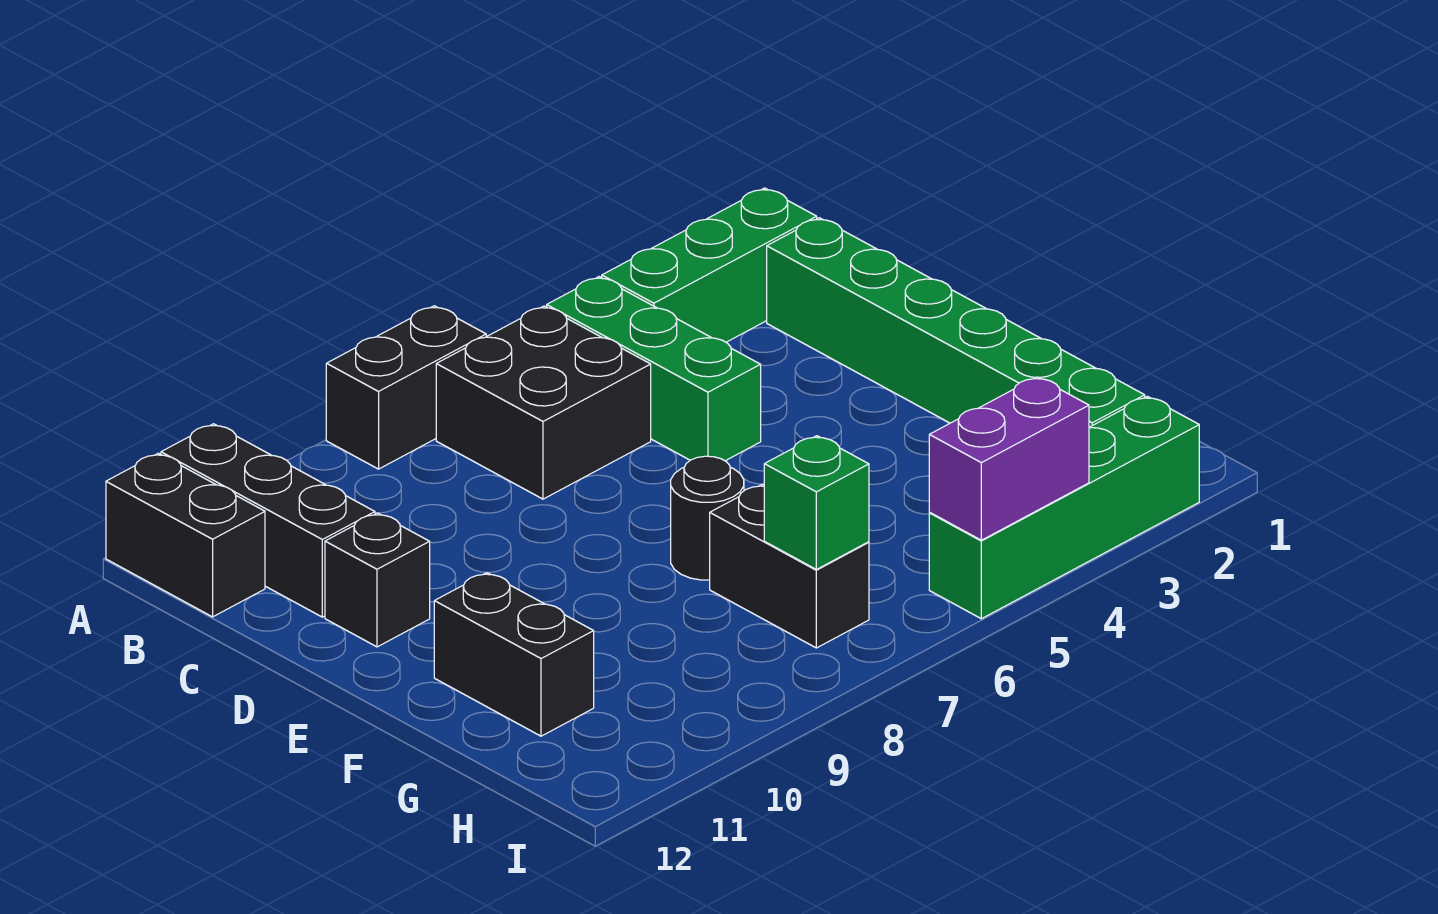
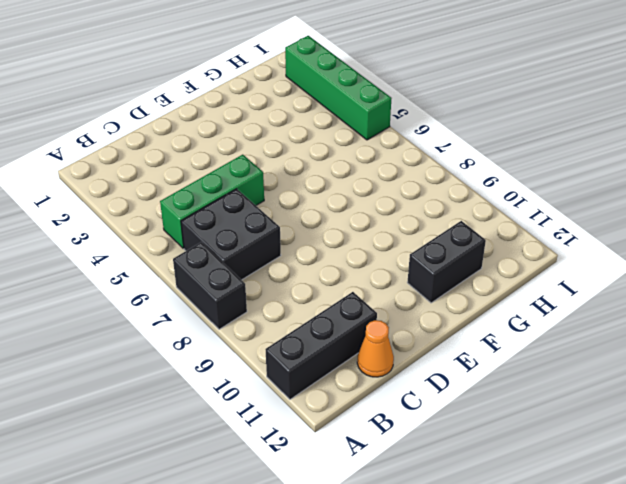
orange cone C12 level 1 -> none
none -> black brick A12:B12 level 1
none -> green brick B2:B4 level 1
none -> green brick C2:H2 level 1

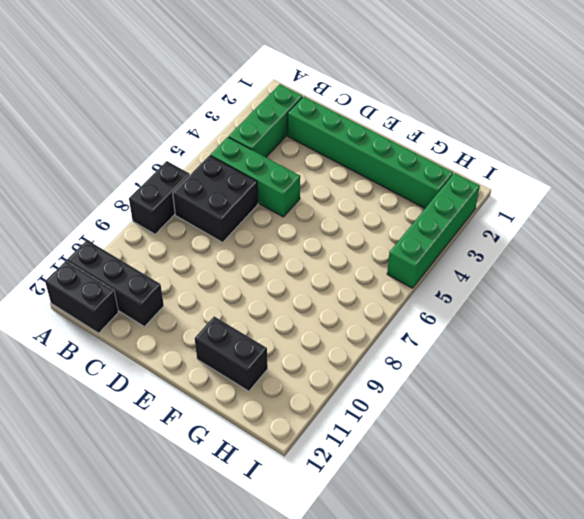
none -> black brick D11 level 1
none -> black round brick F7 level 1
none -> black brick G7:H7 level 1

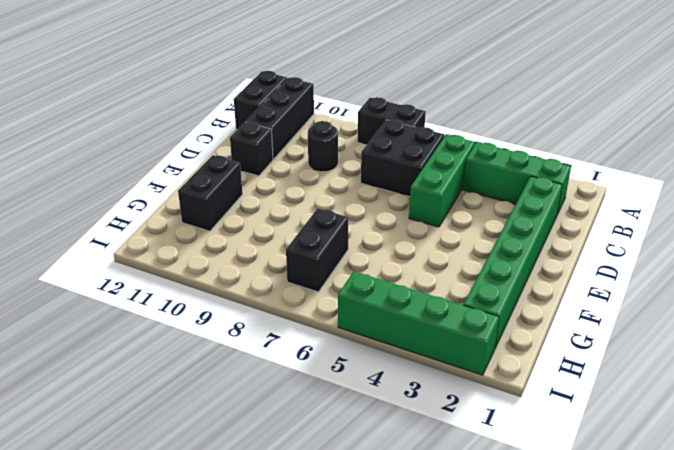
black round brick C9 level 1 -> black round brick F7 level 1
none -> green brick H7 level 2
none -> purple brick I4:I5 level 2

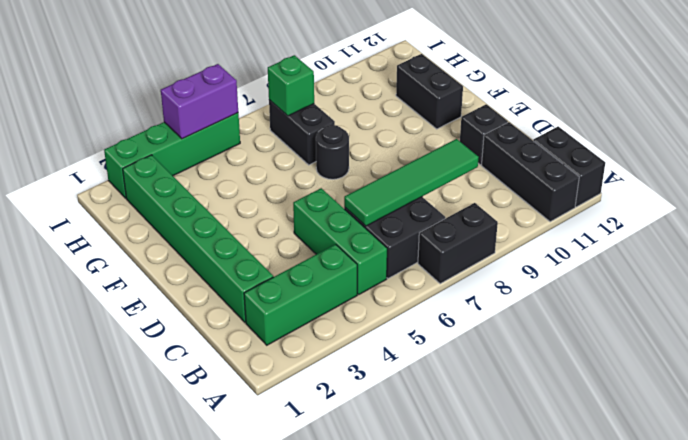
green tile C6:C9 level 2 -> none

